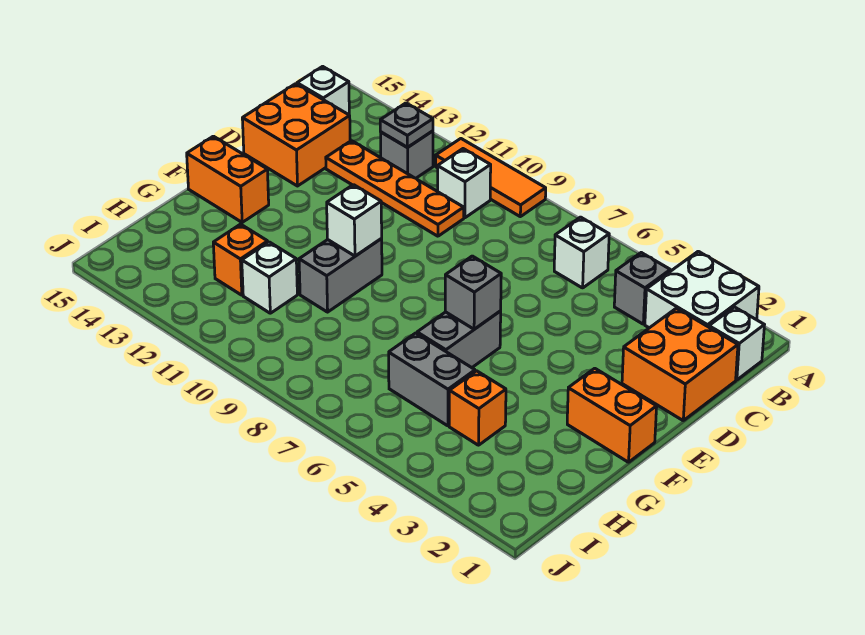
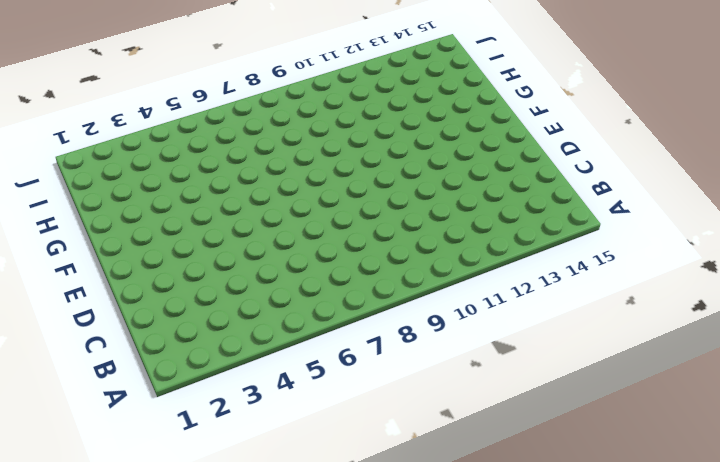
none -> white brick A2:B3 level 1
none -> orange tile A9:A11 level 1
none -> white brick B1 level 1

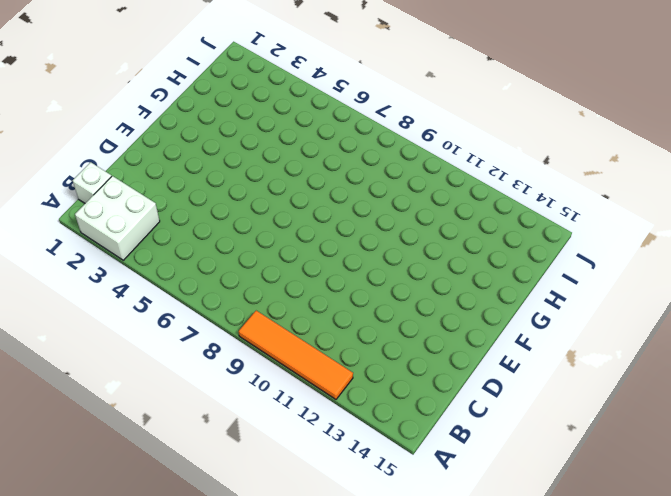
orange tile A9:A12 level 1 -> orange tile A9:A11 level 1
none -> grey brick B4 level 1
none -> white brick B6 level 1
none -> white brick B10 level 1

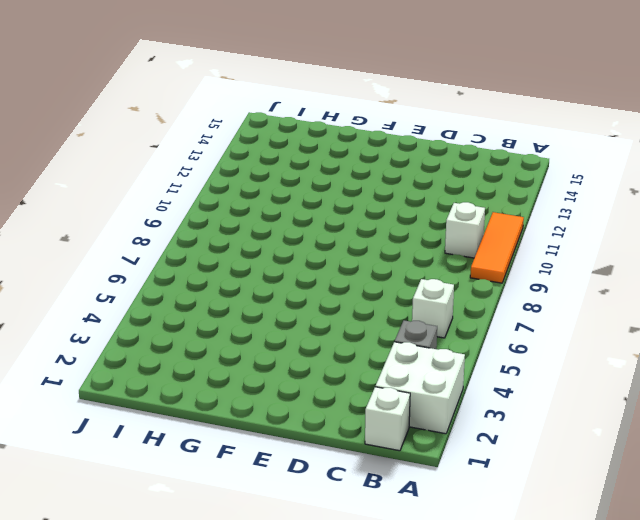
none -> grey brick B12 level 1
none -> white brick B15 level 1
none -> orange brick C1:D2 level 1

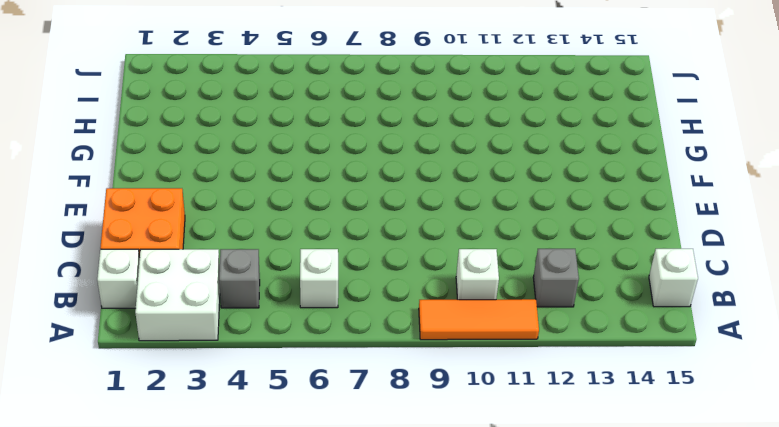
none -> orange plate C10:C13 level 1
none -> orange brick C14:D15 level 1
none -> orange brick F1:F2 level 1

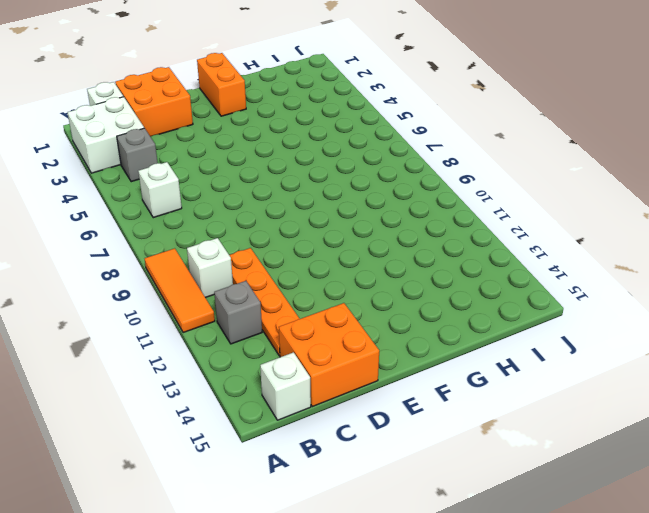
none -> grey brick F6:G6 level 1
none -> grey brick F10:G10 level 1
none -> orange brick F14:F15 level 1

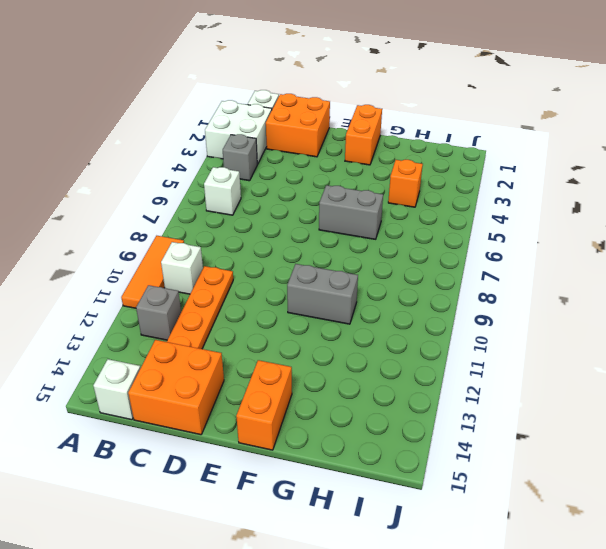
none -> grey brick H5:H6 level 1
none -> white brick H11 level 1
none -> orange brick H12 level 1

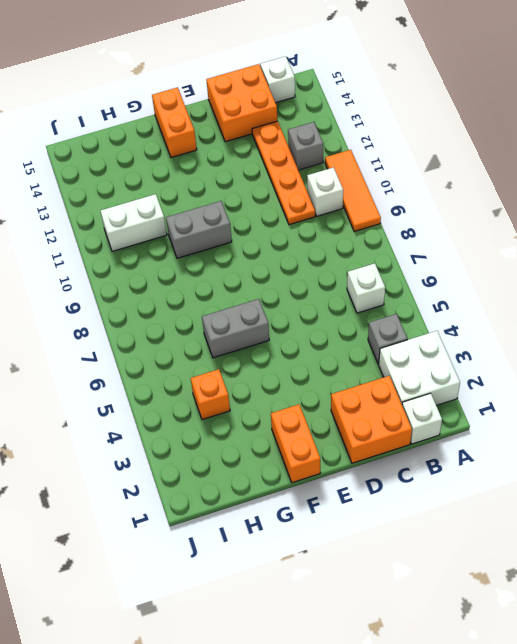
white brick H11:I11 level 1 -> white brick H11 level 1
none -> grey brick H5:H6 level 1
none -> orange brick H12 level 1
none -> grey plate B12 level 2

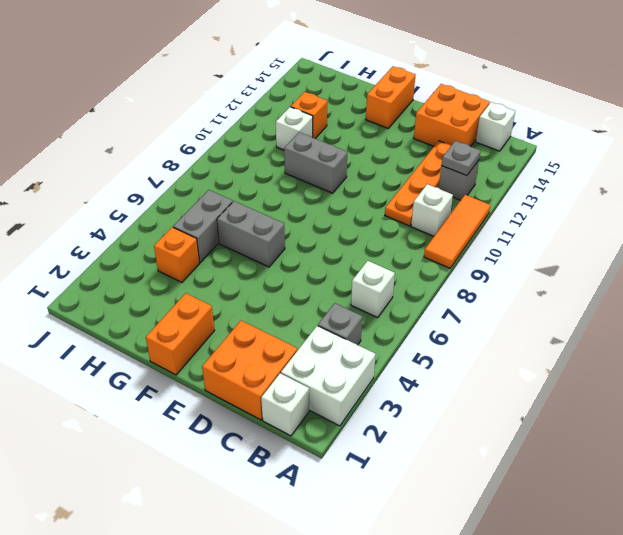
none -> grey brick F6 level 2
none -> white brick F10 level 2

